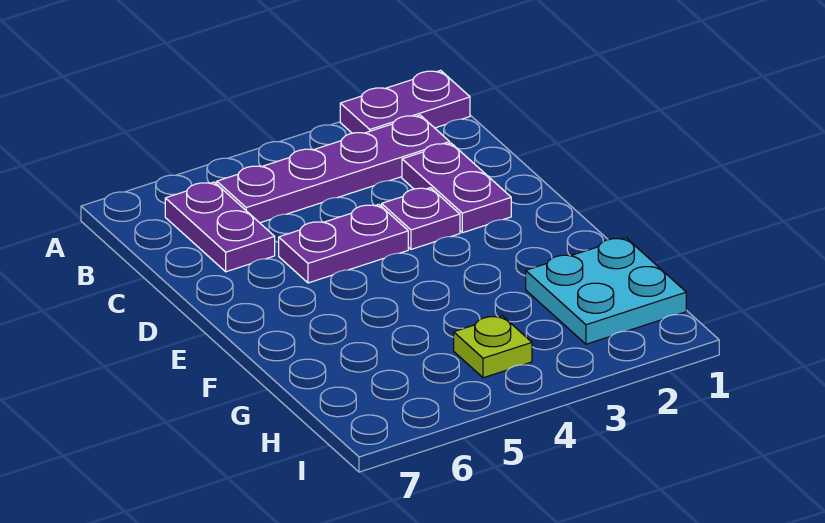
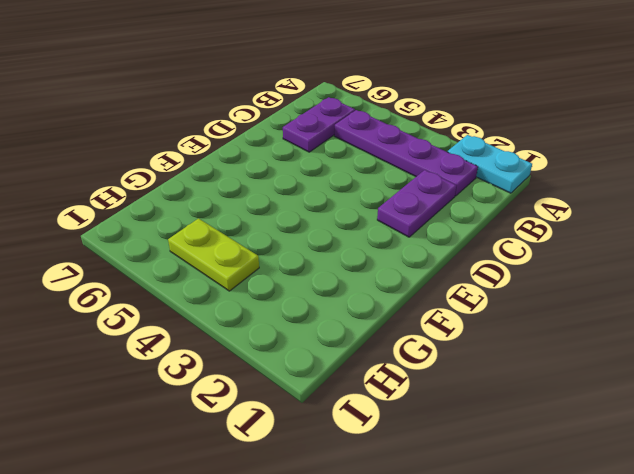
cyan plate A1:A2 level 1 -> purple plate A1:A2 level 1
lime plate H4:H5 level 1 -> lime plate H4 level 1
none -> purple plate D3 level 1
none -> purple plate D4:D5 level 1

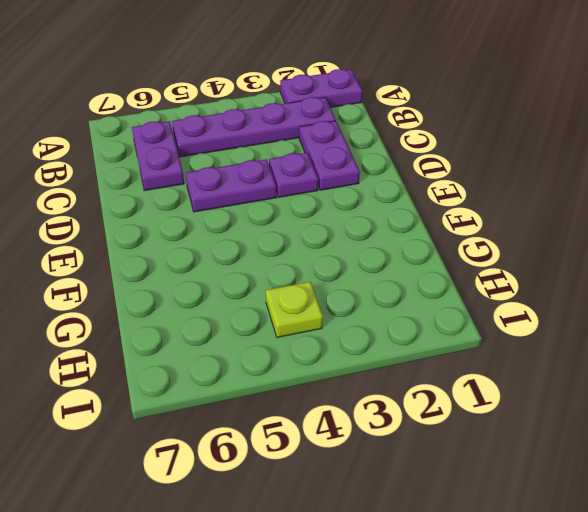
none -> cyan plate G1:H2 level 1

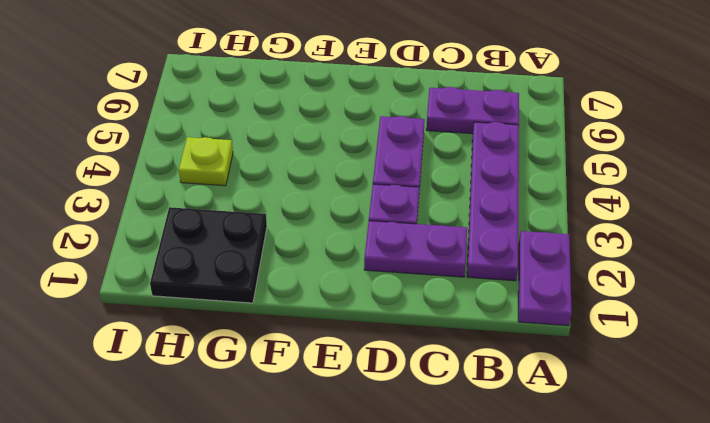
black plate G1:H2 level 1 -> cyan plate G1:H2 level 1

